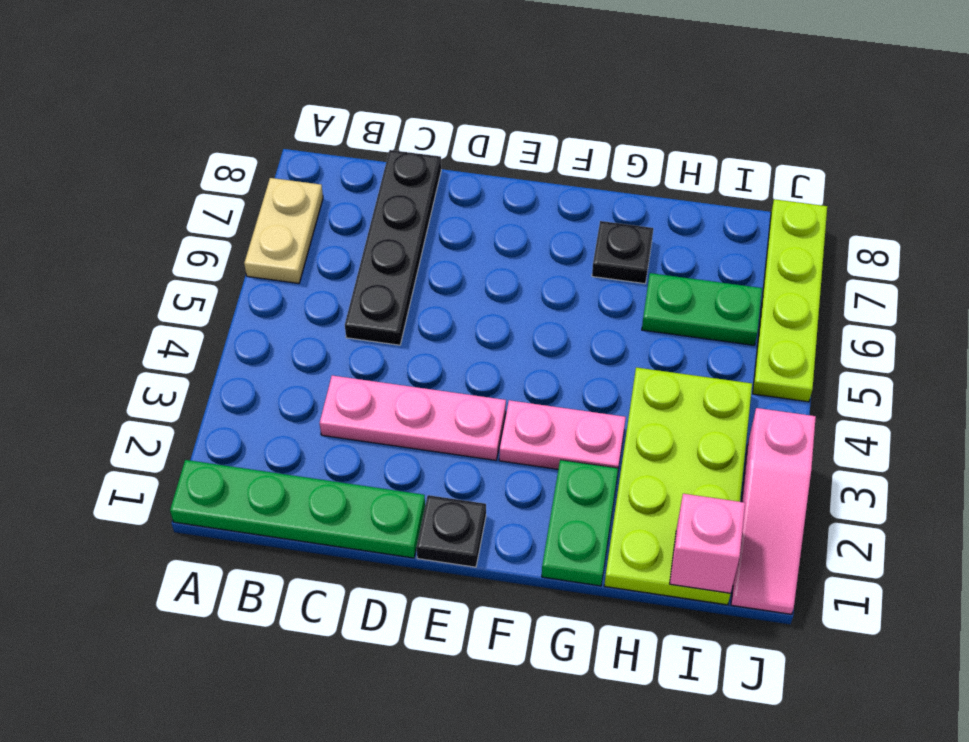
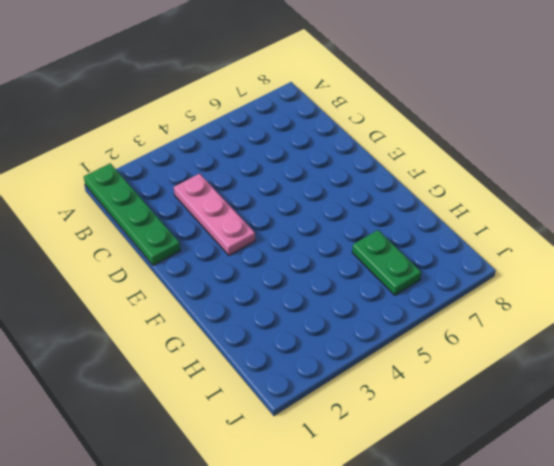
none -> tan plate A6:A7 level 1
none -> black plate C5:C8 level 1
none -> black plate E1 level 1

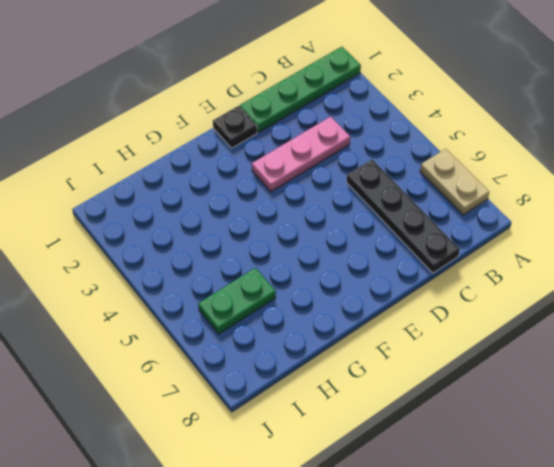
none -> pink plate F3:G3 level 1
none -> green plate G1:G2 level 1
none -> black plate G7 level 1

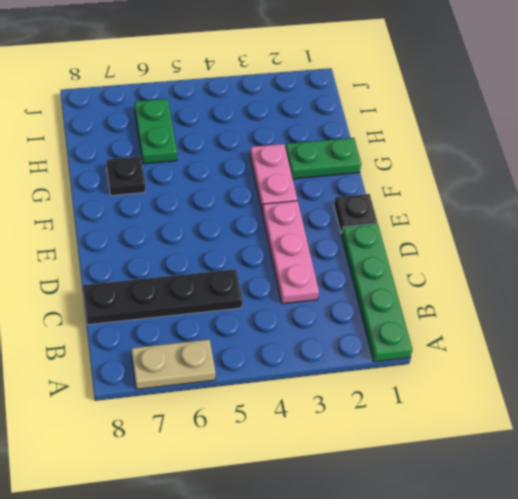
none -> lime plate H1:I4 level 1
none -> pink slope J1:J3 level 1 top 3
none -> lime plate J5:J8 level 1

